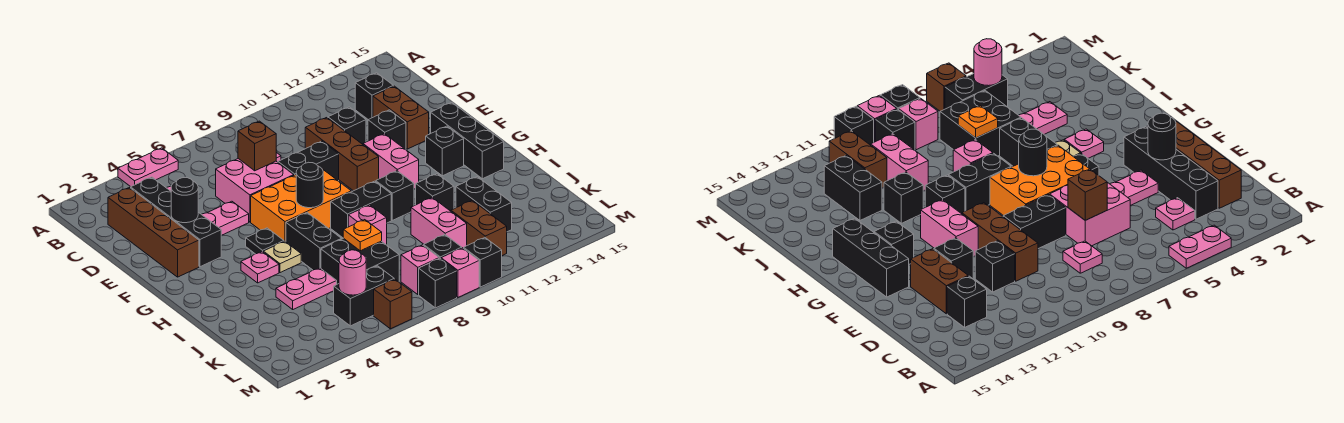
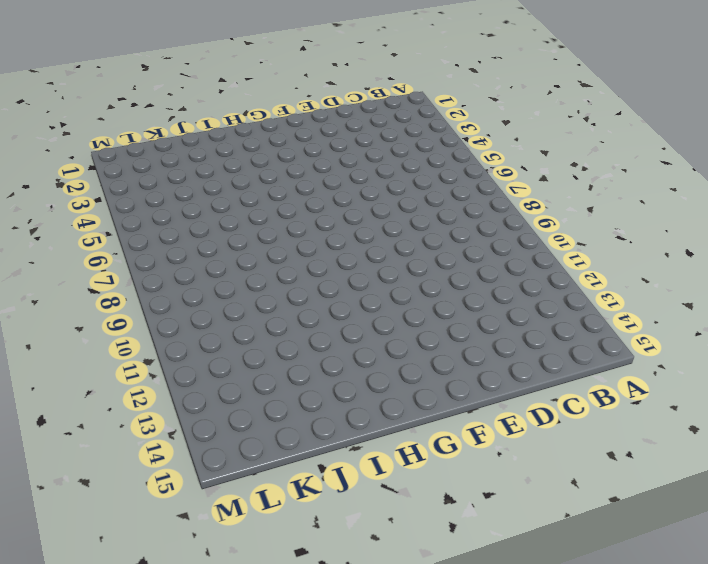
none -> pink plate A4:A5 level 1
none -> brown brick C2:F2 level 1
none -> black brick C3:F3 level 1
none -> pink plate C4 level 1

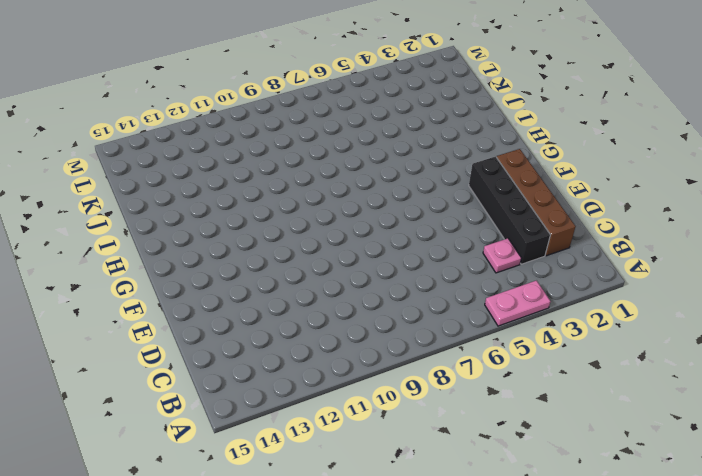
none -> pink plate C8 level 1
none -> black brick C13 level 1
none -> pink brick D6:E7 level 1
none -> brown brick D10:F10 level 1

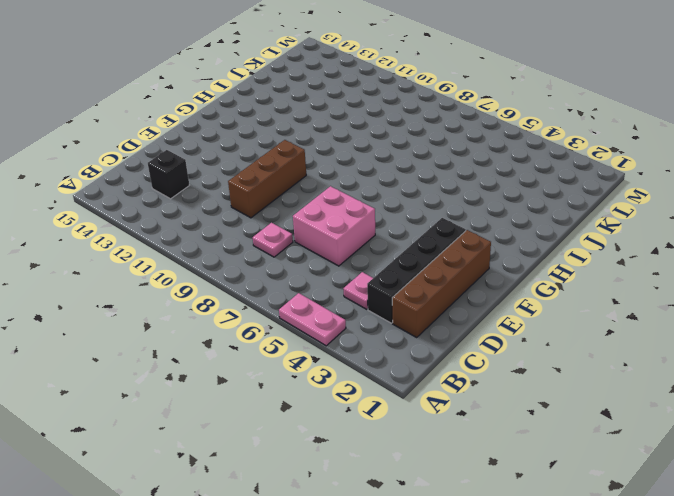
none -> black brick D11 level 1
none -> brown brick D13:E13 level 1
none -> pink plate E4:E5 level 1
none -> black brick E8:E9 level 1

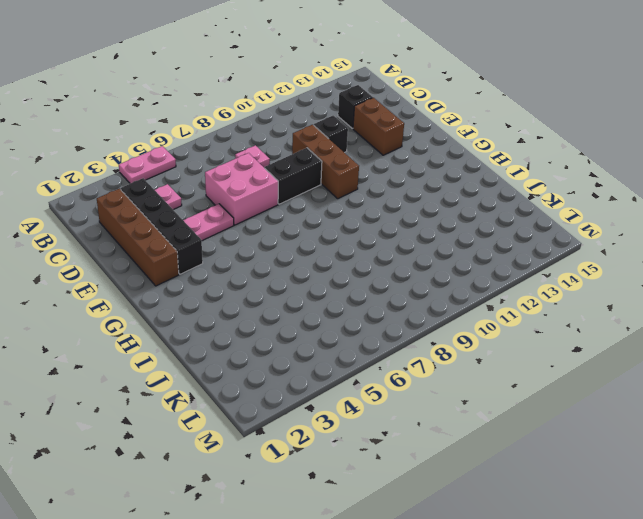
none -> black brick E12 level 1
none -> orange brick F6:G8 level 1
none -> pink brick F11:G11 level 1
none -> black brick F14:H14 level 1

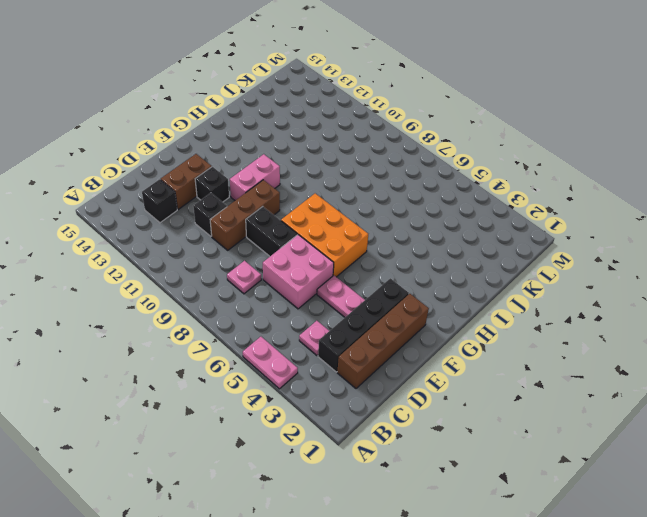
none -> black brick F14:H14 level 1
none -> black plate G5 level 1
none -> black brick G13 level 1
none -> pink plate H4 level 1

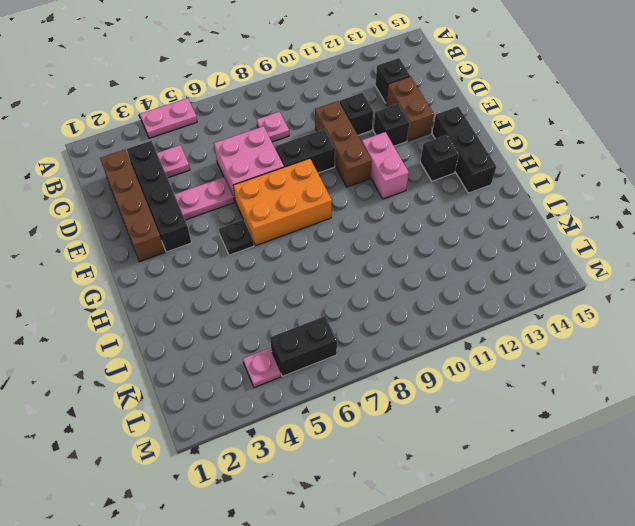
pink plate L4 level 1 -> pink plate H4 level 1
none -> tan plate H5 level 1
none -> black brick H6:I6 level 1
none -> black brick H8:H9 level 1
none -> black brick H10 level 1

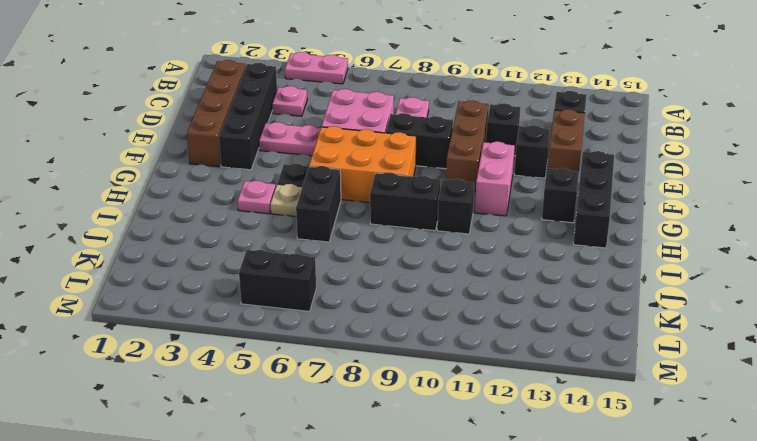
none -> pink brick I8 level 1
none -> black brick I11 level 1
none -> pink plate J4:J5 level 1
none -> black brick J6:K7 level 1

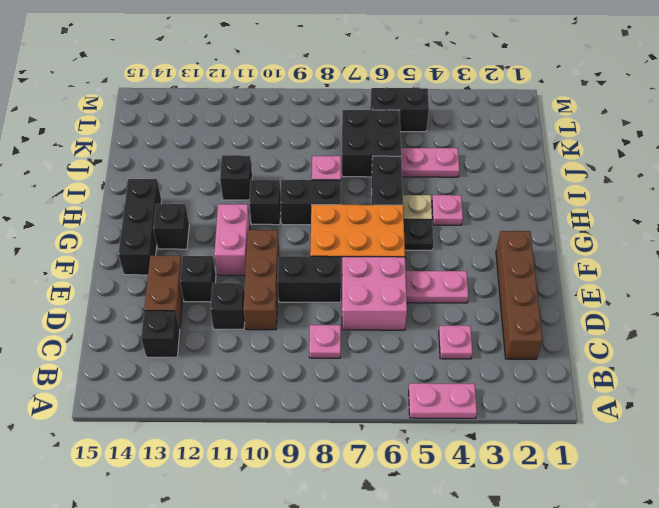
none -> black brick C3:F3 level 1
none -> pink brick J10:K10 level 1
none -> black brick J12:K12 level 1
none -> brown brick K11:L11 level 1

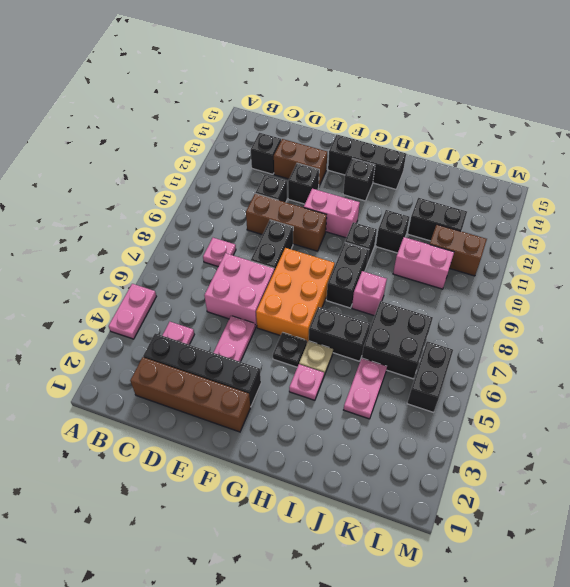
none -> pink brick L8 level 1
none -> black brick L9 level 1
none -> brown brick M6 level 1
none -> black brick M8 level 1

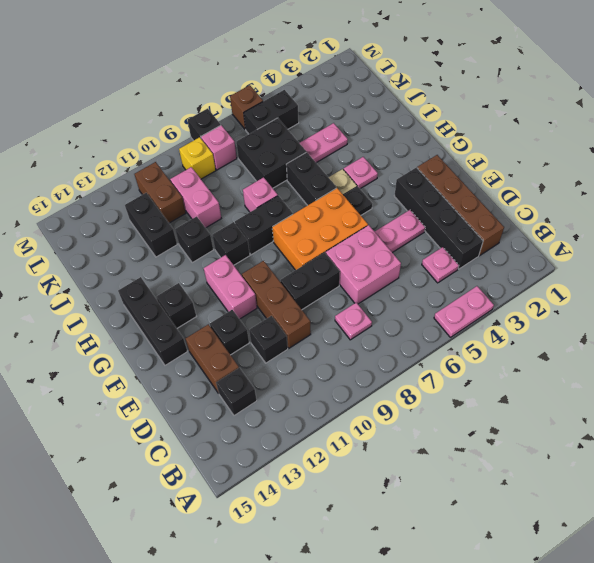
yellow brick L9 level 1 -> black brick L9 level 1
none -> pink brick M9 level 1
none -> black brick M10 level 1
none -> brown brick D7 level 2
none -> black round brick E3 level 2

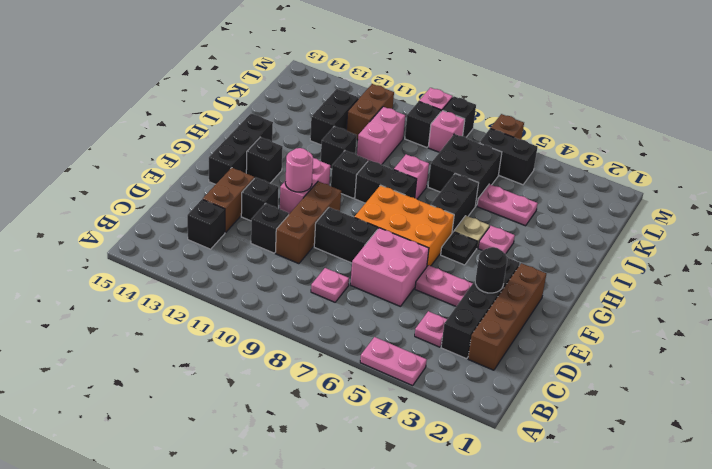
pink round brick F11 level 2 -> pink round brick L5 level 2
none -> black brick M10 level 1
none -> brown brick D7 level 2
none -> black round brick G7 level 2
none -> orange plate J7 level 2

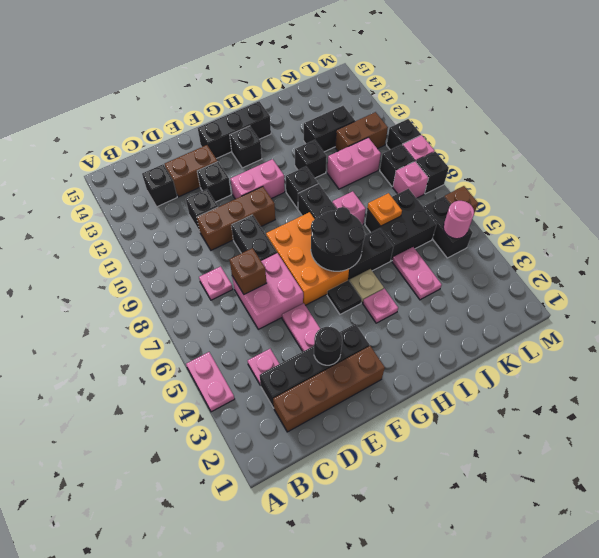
black round brick G6:H7 level 2 -> black round brick G7 level 2

